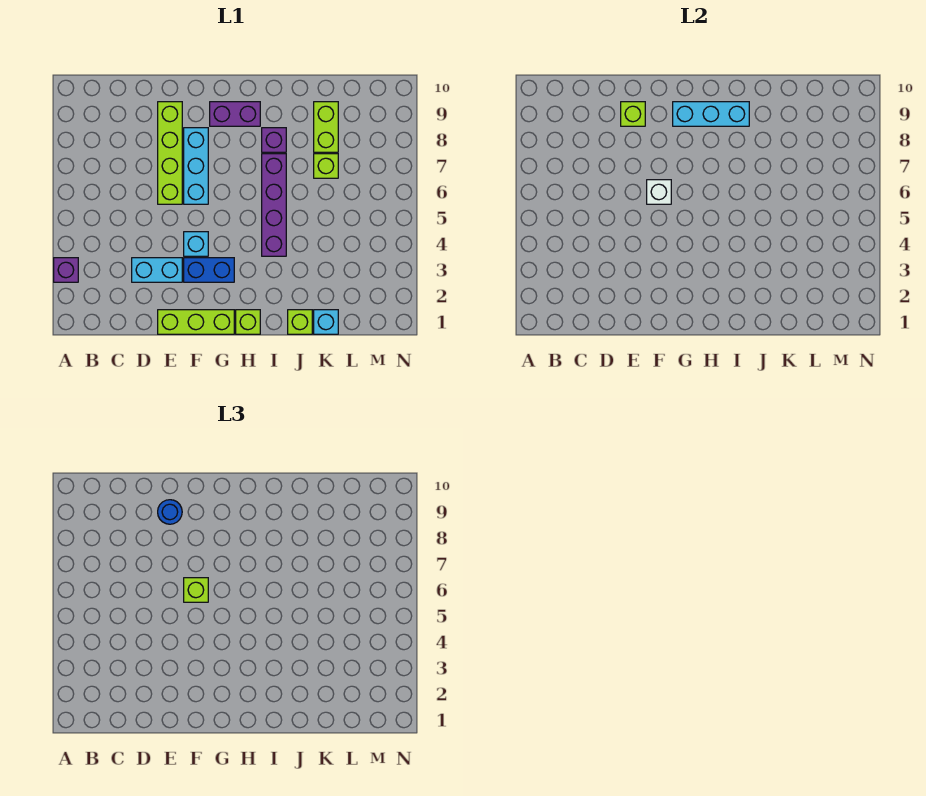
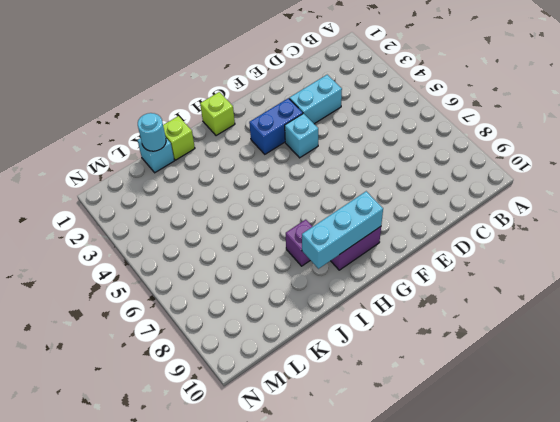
cyan round brick K1 level 2 -> none
none -> purple brick A3 level 1
none -> lime brick E1:G1 level 1
none -> lime brick E6:E9 level 1

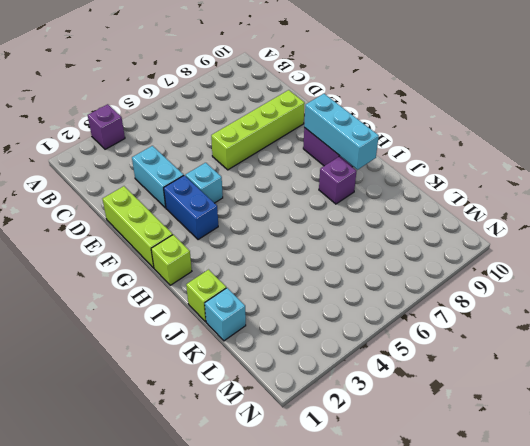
none -> cyan brick F6:F8 level 1
none -> purple brick I4:I7 level 1
none -> lime brick K7 level 1

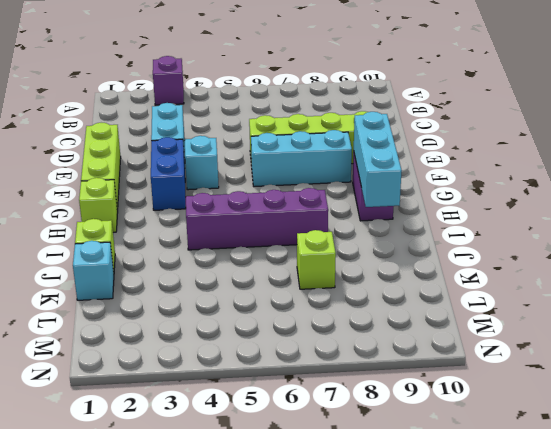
none -> purple brick I8 level 1
none -> lime brick K8:K9 level 1
none -> lime brick E9 level 2

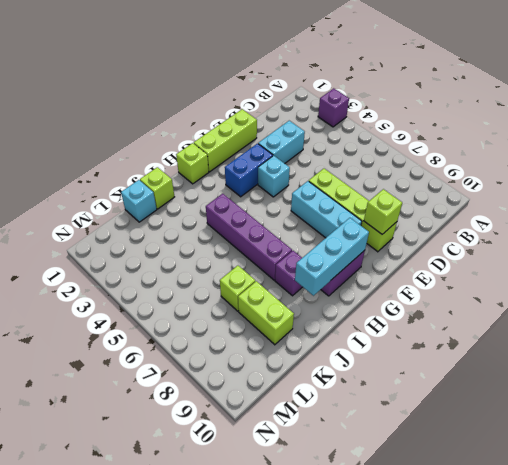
none -> white brick F6 level 2
none -> blue round brick E9 level 3
none -> lime brick F6 level 3

